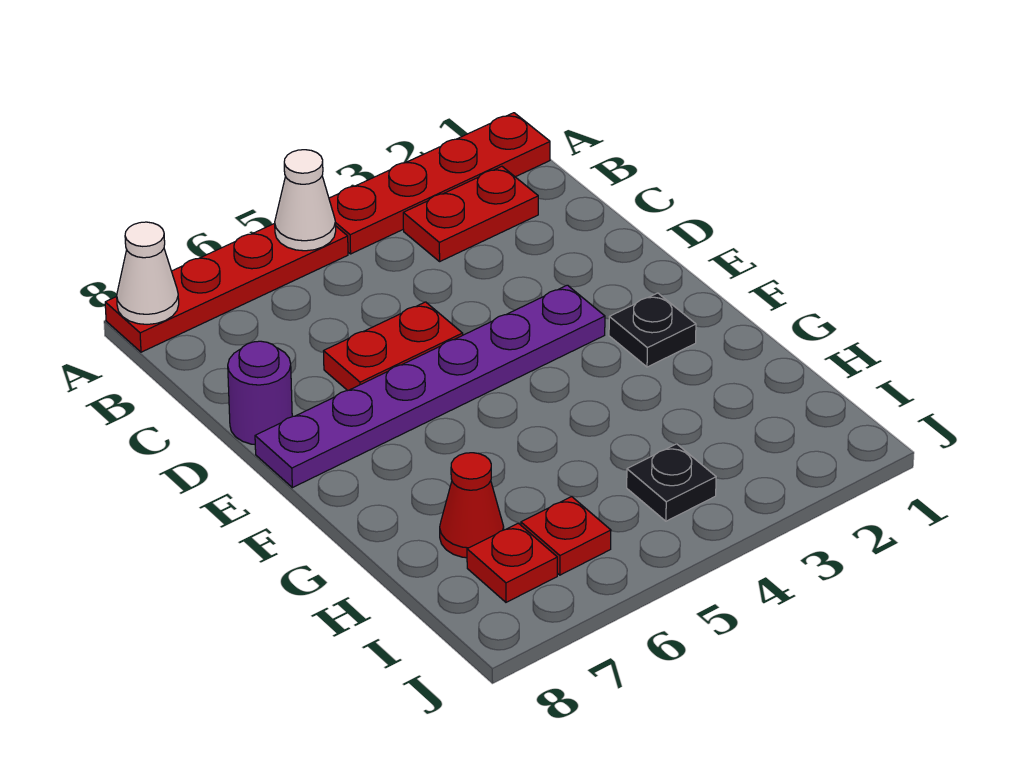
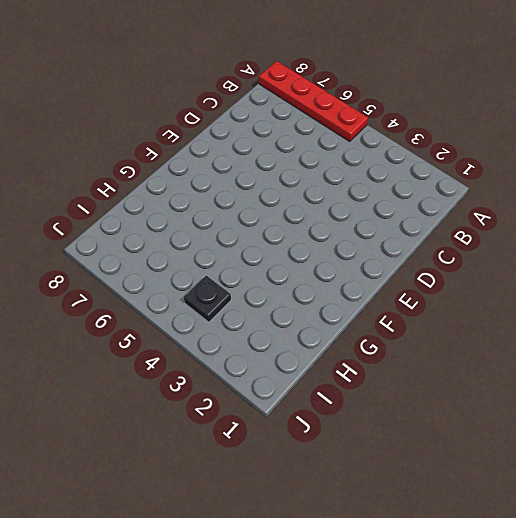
none -> red plate A1:A4 level 1
none -> red plate B2:B3 level 1
none -> red plate D5:D6 level 1

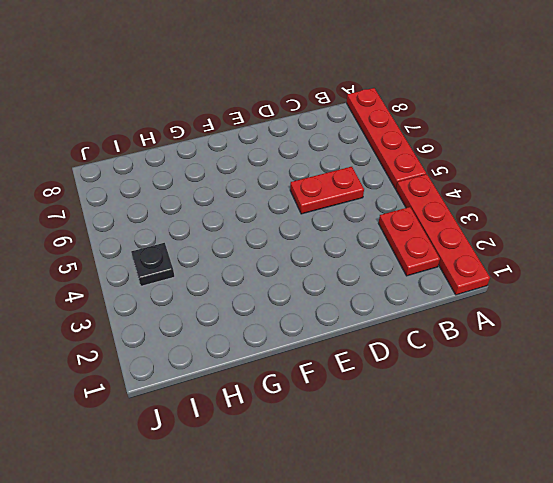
red plate C5:D5 level 1 -> red plate D5:D6 level 1
none -> purple round brick D8 level 1
none -> purple plate E3:E8 level 1
none -> black plate F2 level 1

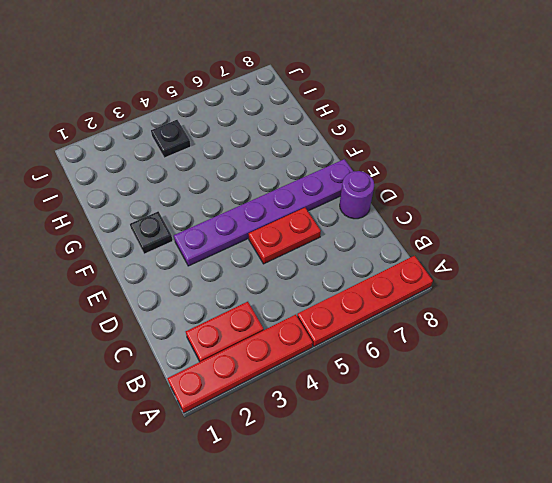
none -> red cone H7 level 1
none -> red plate I6 level 1
none -> red plate I7 level 1

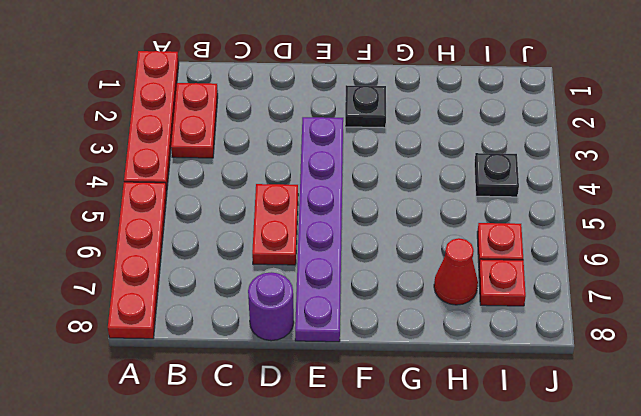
none -> white cone A5 level 2
none -> white cone A8 level 2

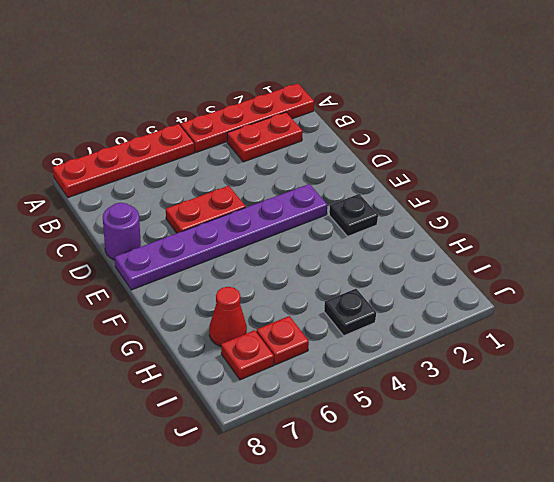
none -> white cone A5 level 2
none -> white cone A8 level 2

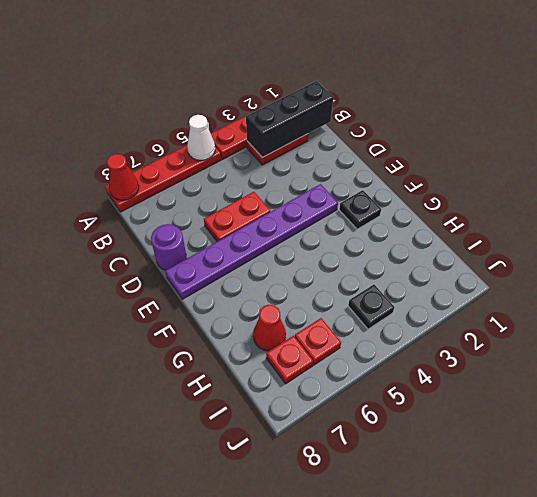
red cone A8 level 2 -> white cone A8 level 2
black brick B1:B3 level 2 -> none

